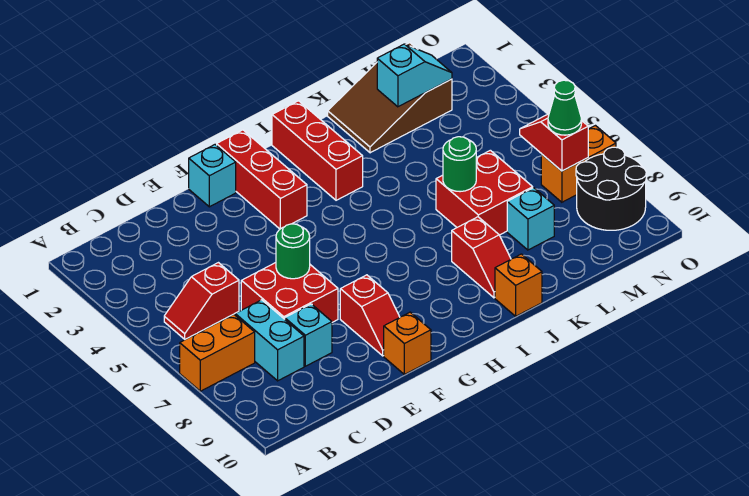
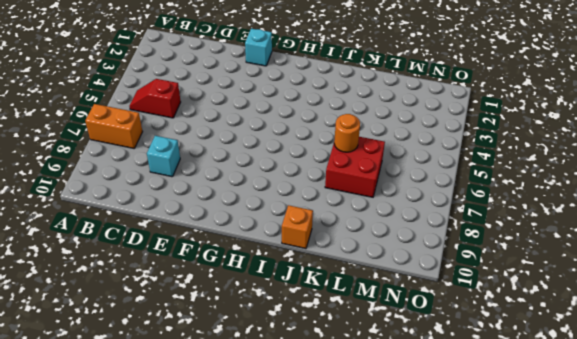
orange round brick K6 level 2 -> green round brick K6 level 2
none -> cyan brick C7:C8 level 1
none -> red brick D6:E7 level 1
none -> red slope F8:F9 level 1 top 8

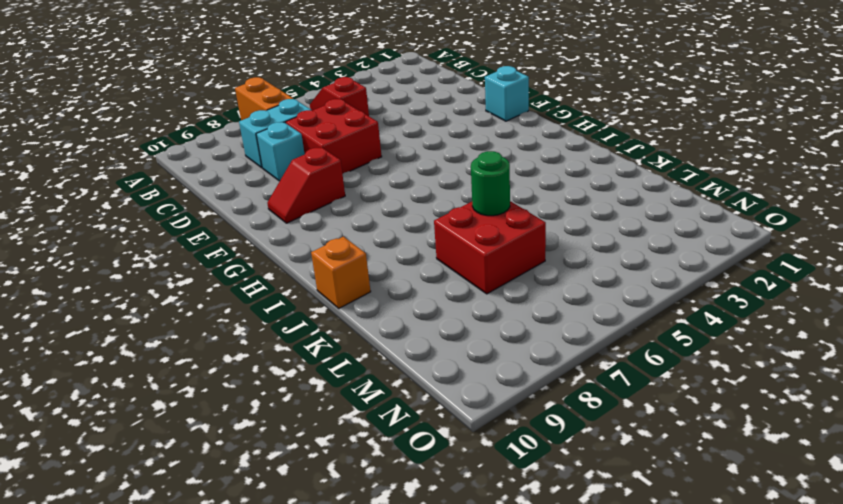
none -> orange brick F10 level 1
none -> red brick G1:G3 level 1
none -> red brick I1:I3 level 1

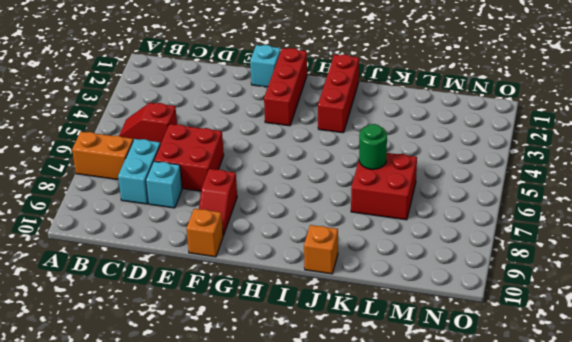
none -> red slope J8:J9 level 1 top 8
none -> brown slope K1:M2 level 1 top M
none -> cyan brick L8 level 1

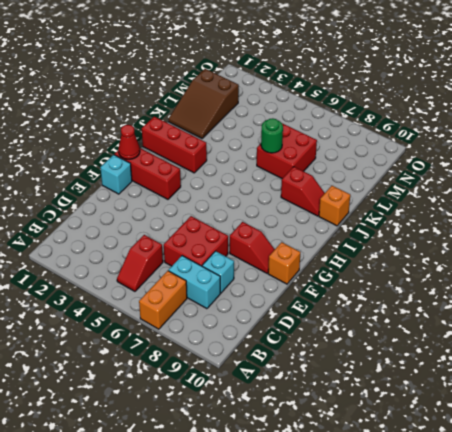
red cone G1 level 2 -> none
none -> cyan brick L8 level 1
none -> orange brick N7:O7 level 1
none -> black round brick N8:O9 level 1

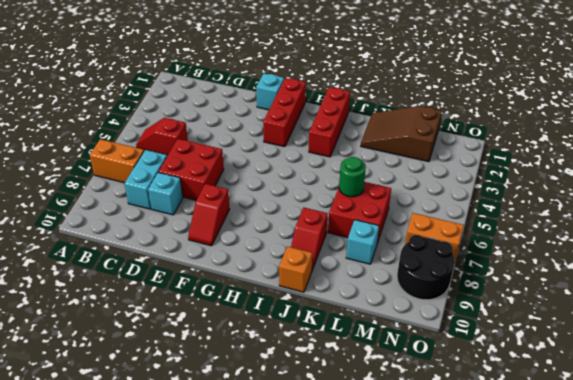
none -> orange brick F10 level 1
none -> green round brick E6 level 2
none -> cyan slope L2:M2 level 2 top L

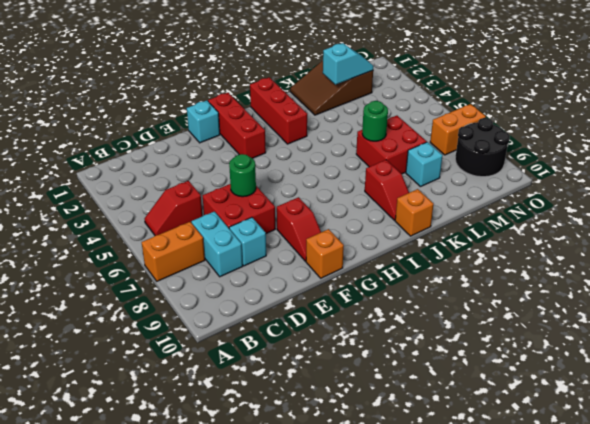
none -> red slope N6:N7 level 2 top 7
none -> green cone N7 level 3

